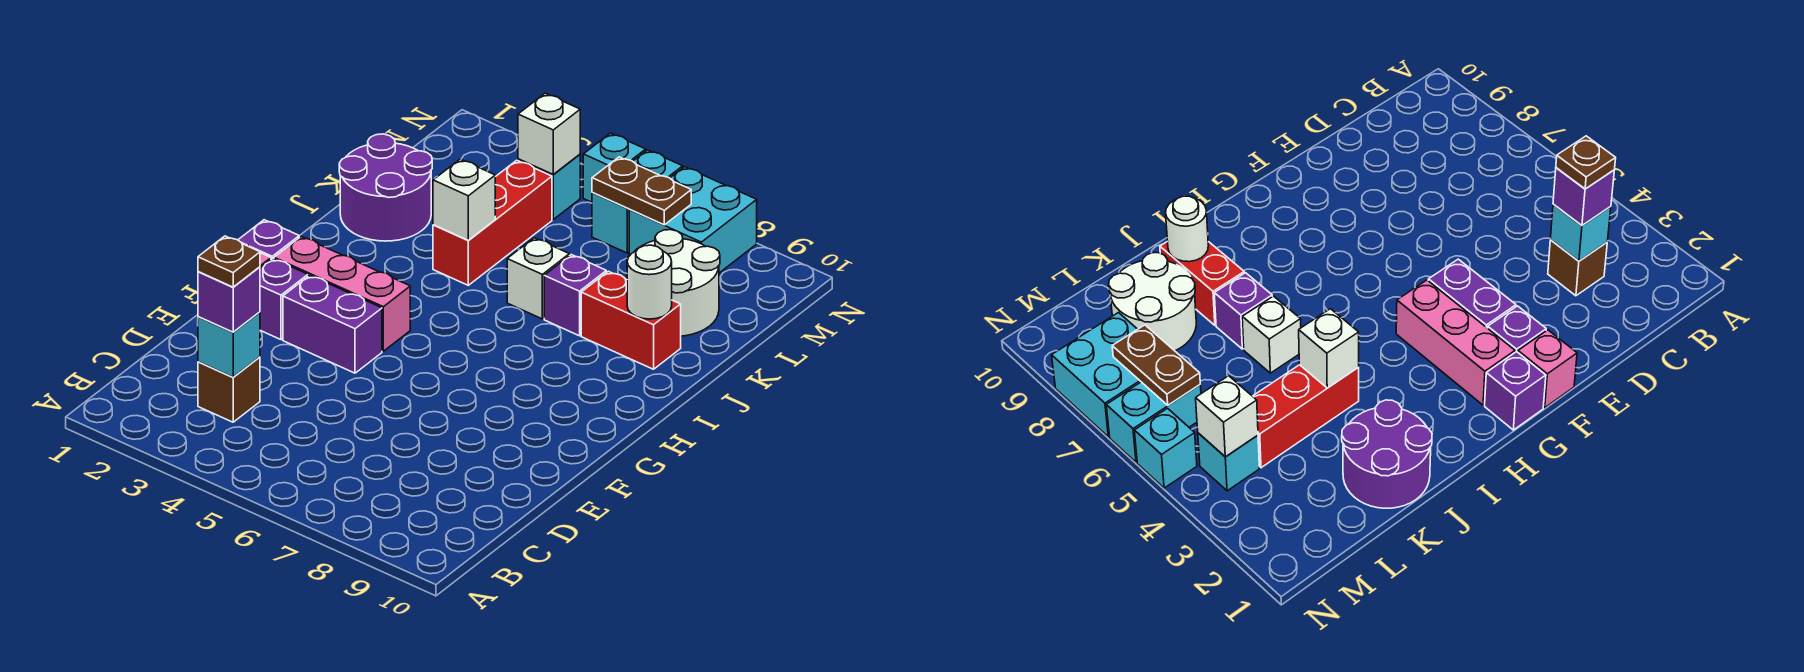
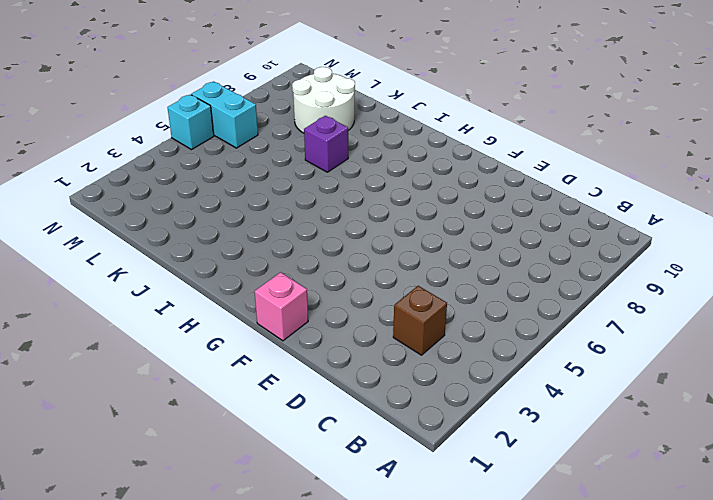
none -> purple brick F2 level 1
none -> purple brick F3:F4 level 1
none -> purple brick G1 level 1

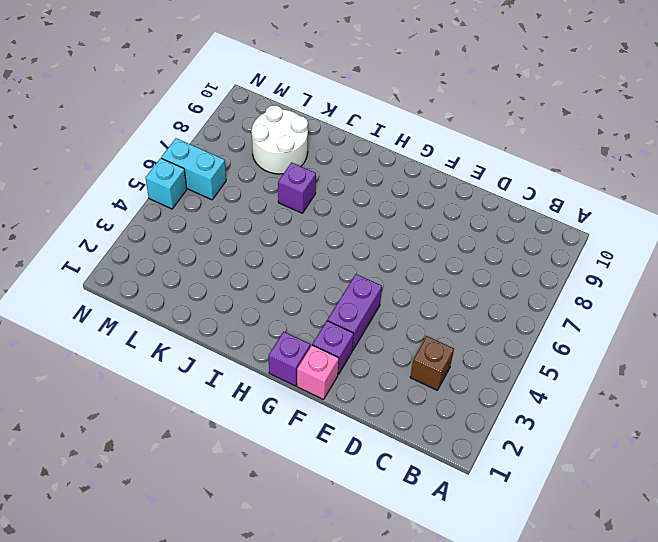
none -> pink brick G2:G4 level 1
none -> purple round brick J1:K2 level 1
none -> red brick J4:L4 level 1

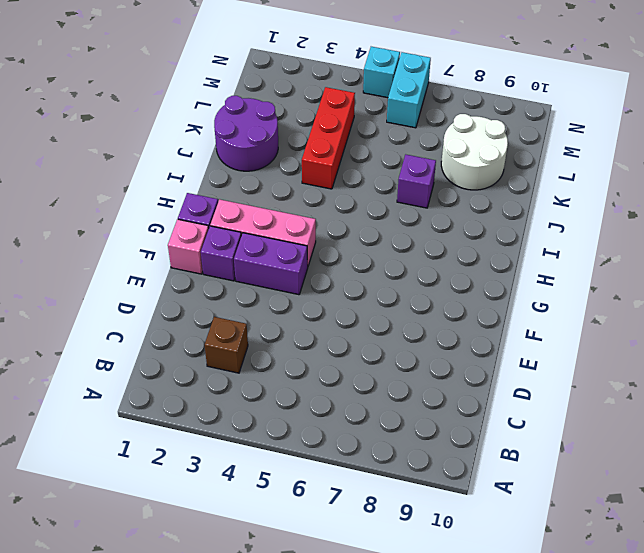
none -> white brick J6 level 1
none -> red brick J8:J9 level 1
none -> cyan brick M4 level 1

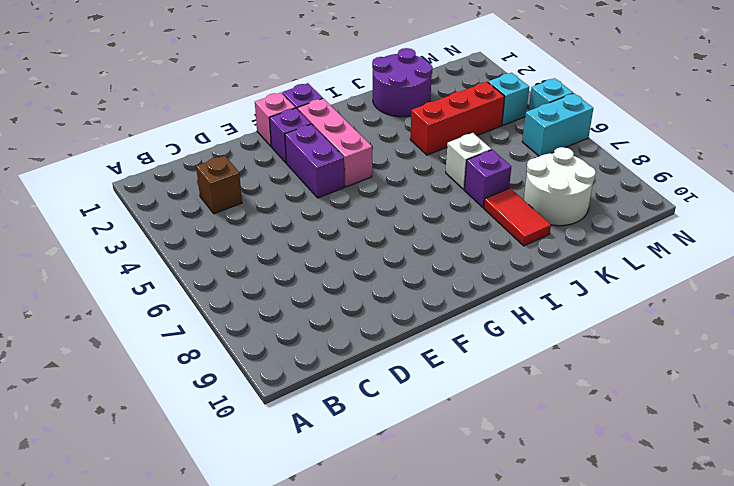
red tile J8:J9 level 1 -> red brick J8:J9 level 1
none -> cyan brick M7:N8 level 1
none -> cyan brick C3 level 2
none -> white brick J4 level 2

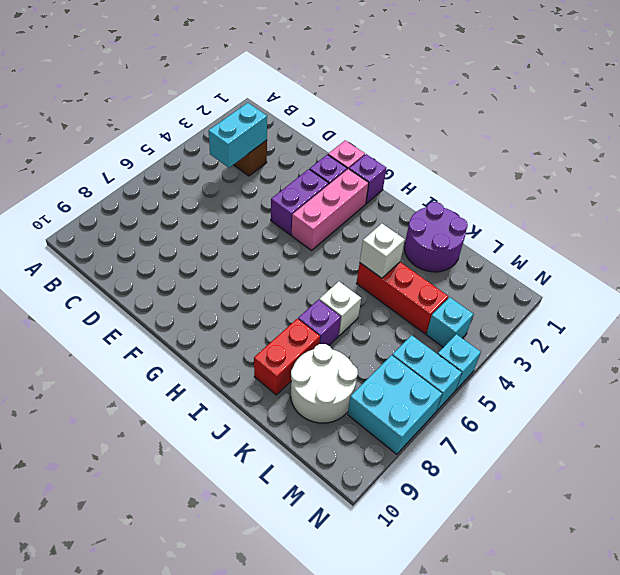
cyan brick C3:C4 level 2 -> cyan brick C3 level 2
none -> white round brick J9 level 2
none -> white brick M4 level 2
none -> brown plate M6:M7 level 2

